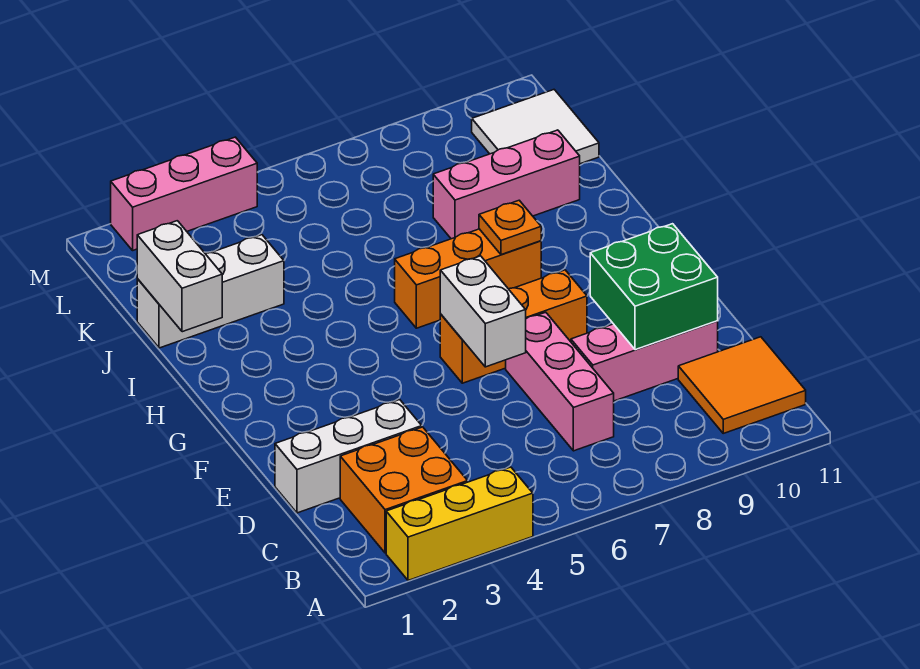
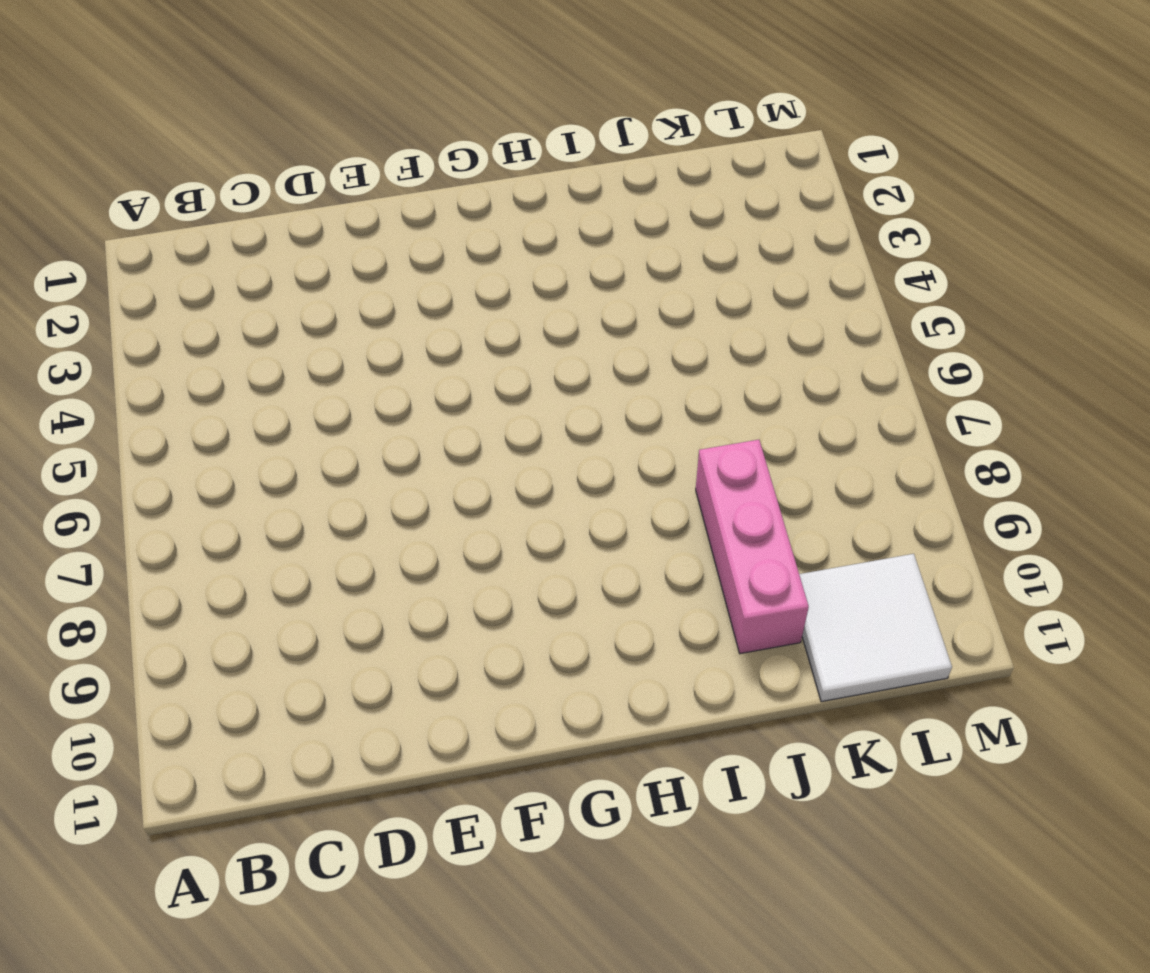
none -> yellow brick A2:A4 level 1
none -> orange brick B2:C3 level 1
none -> orange tile B10:C11 level 1

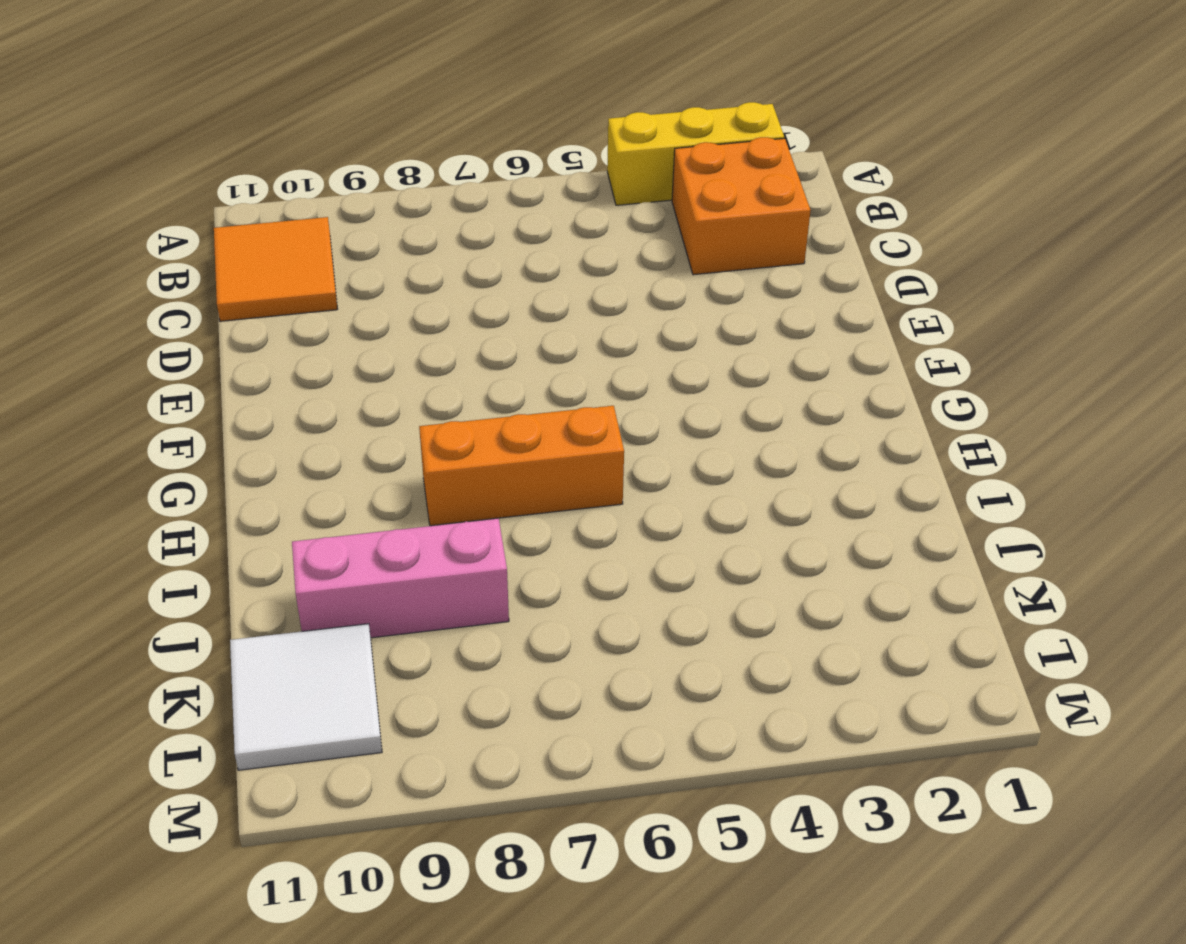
none -> pink brick C7:E7 level 1
none -> white brick D1:D3 level 1
none -> pink brick D8:D10 level 1

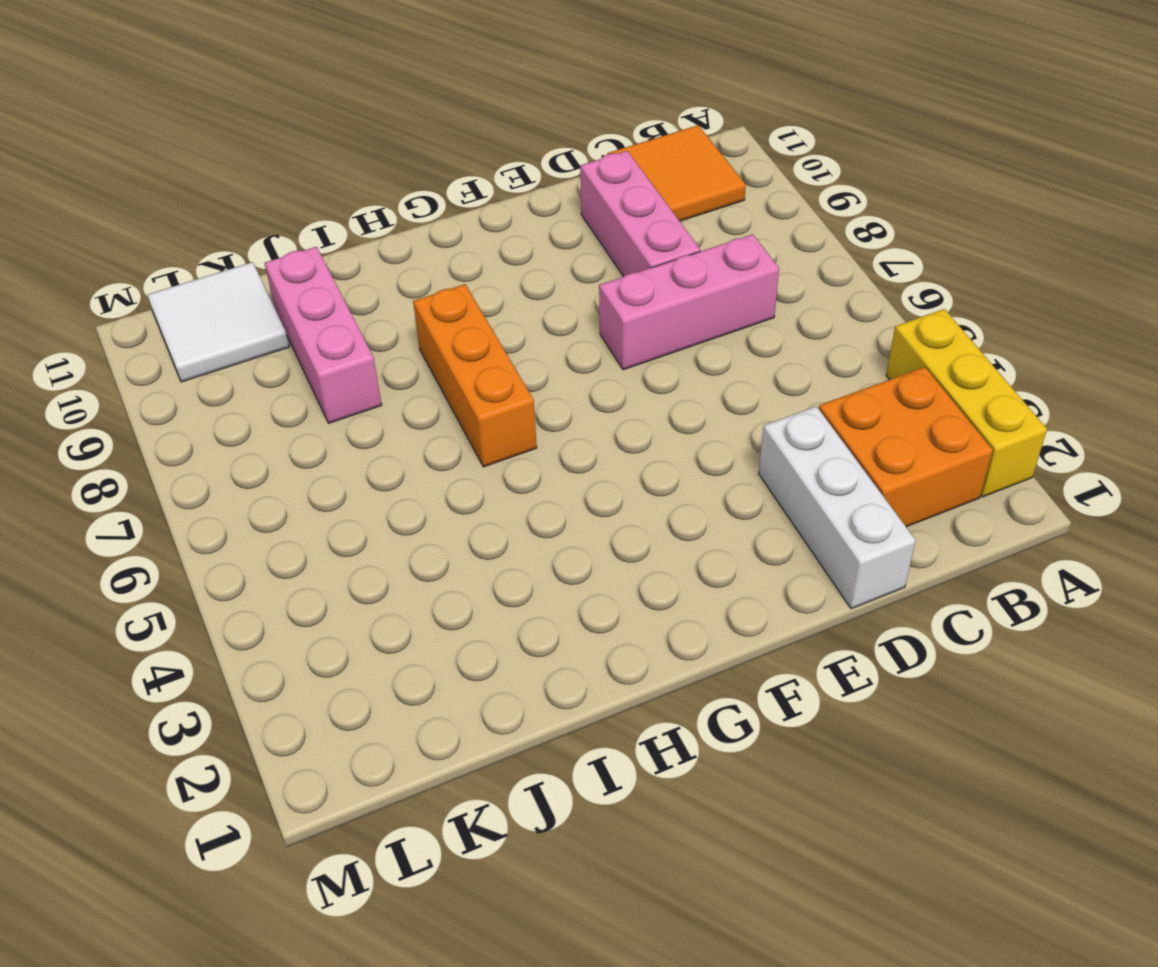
none -> orange brick F6:F8 level 1
none -> white brick J1:J3 level 1
none -> pink brick M2:M4 level 1

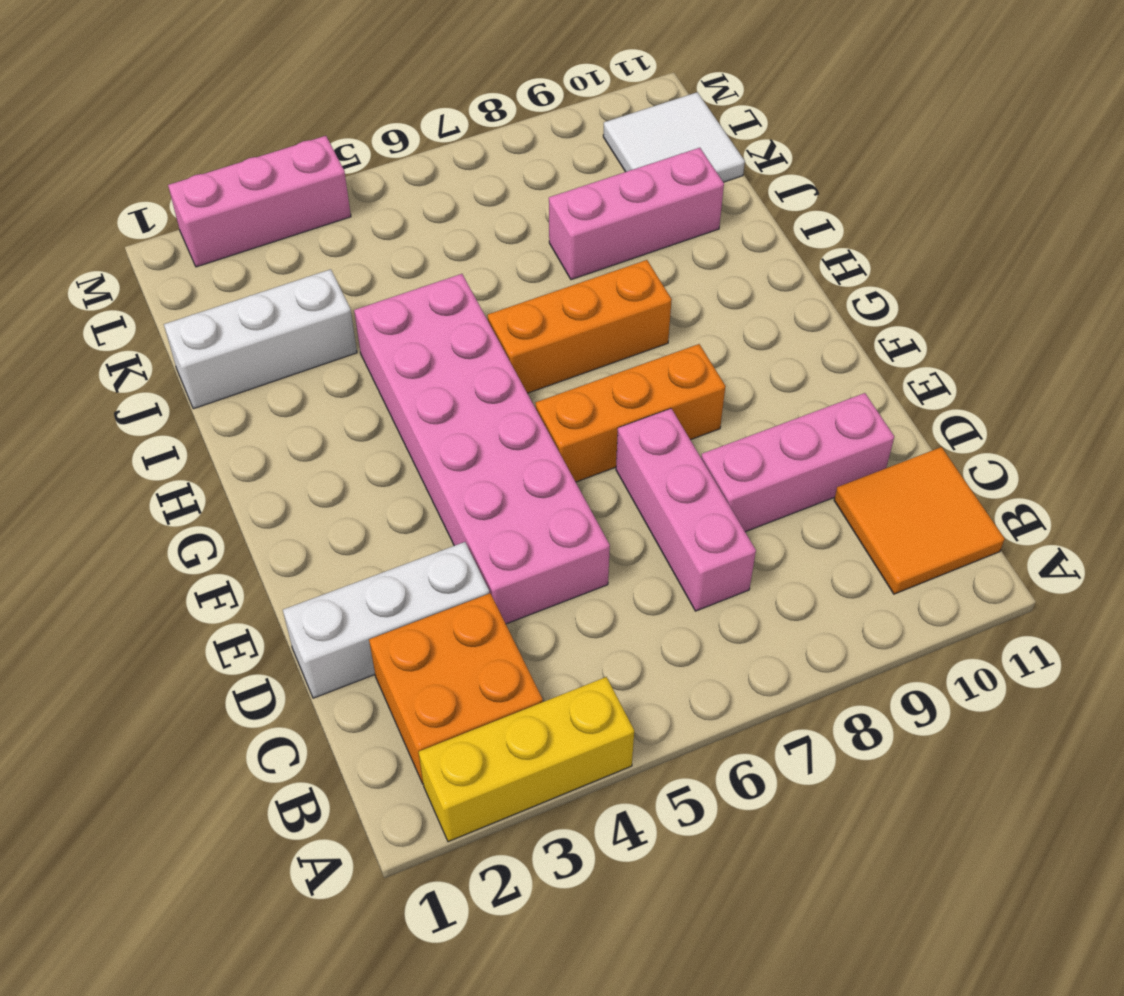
pink brick D4:I5 level 1 -> none
none -> green brick D9:E10 level 2
none -> white brick E6:F6 level 2
none -> orange plate H8 level 2

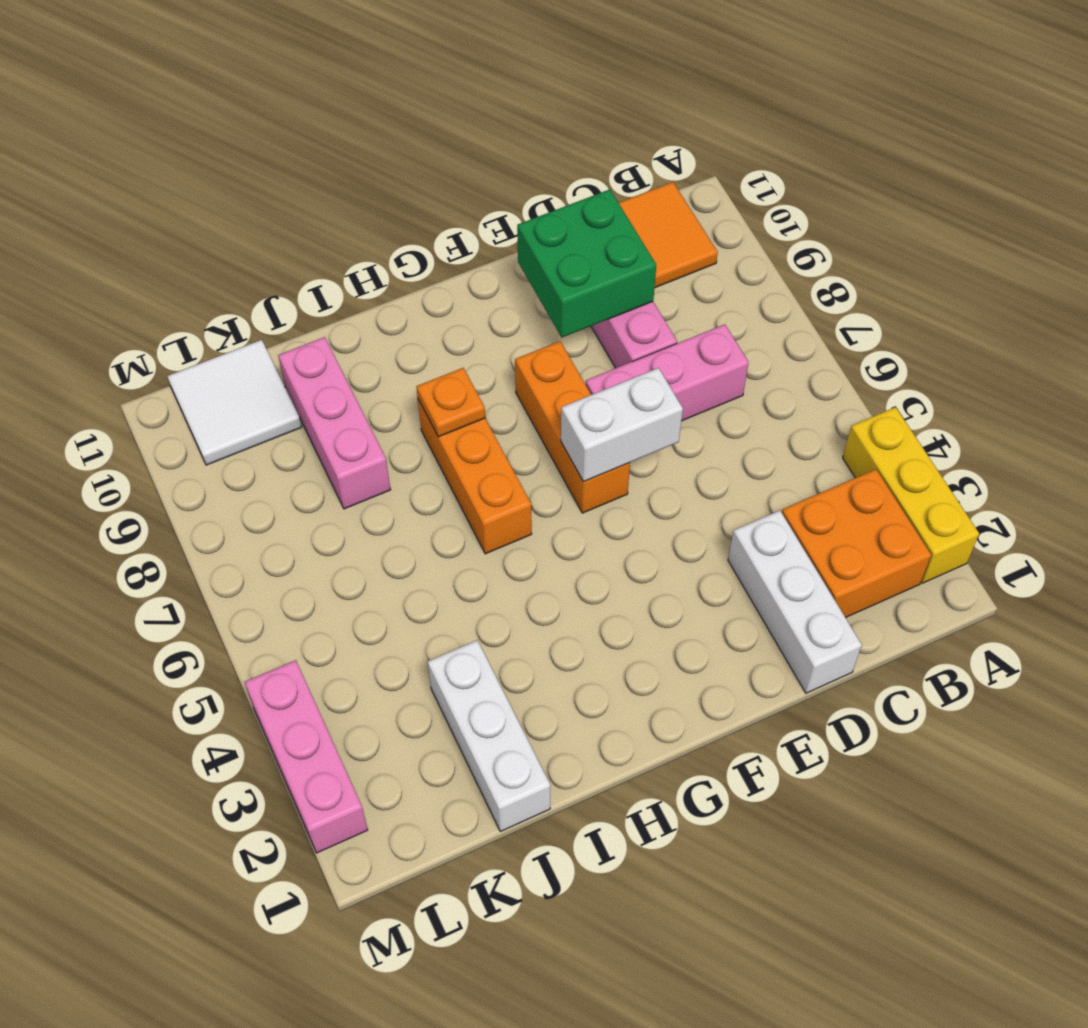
none -> white brick I1:J1 level 2

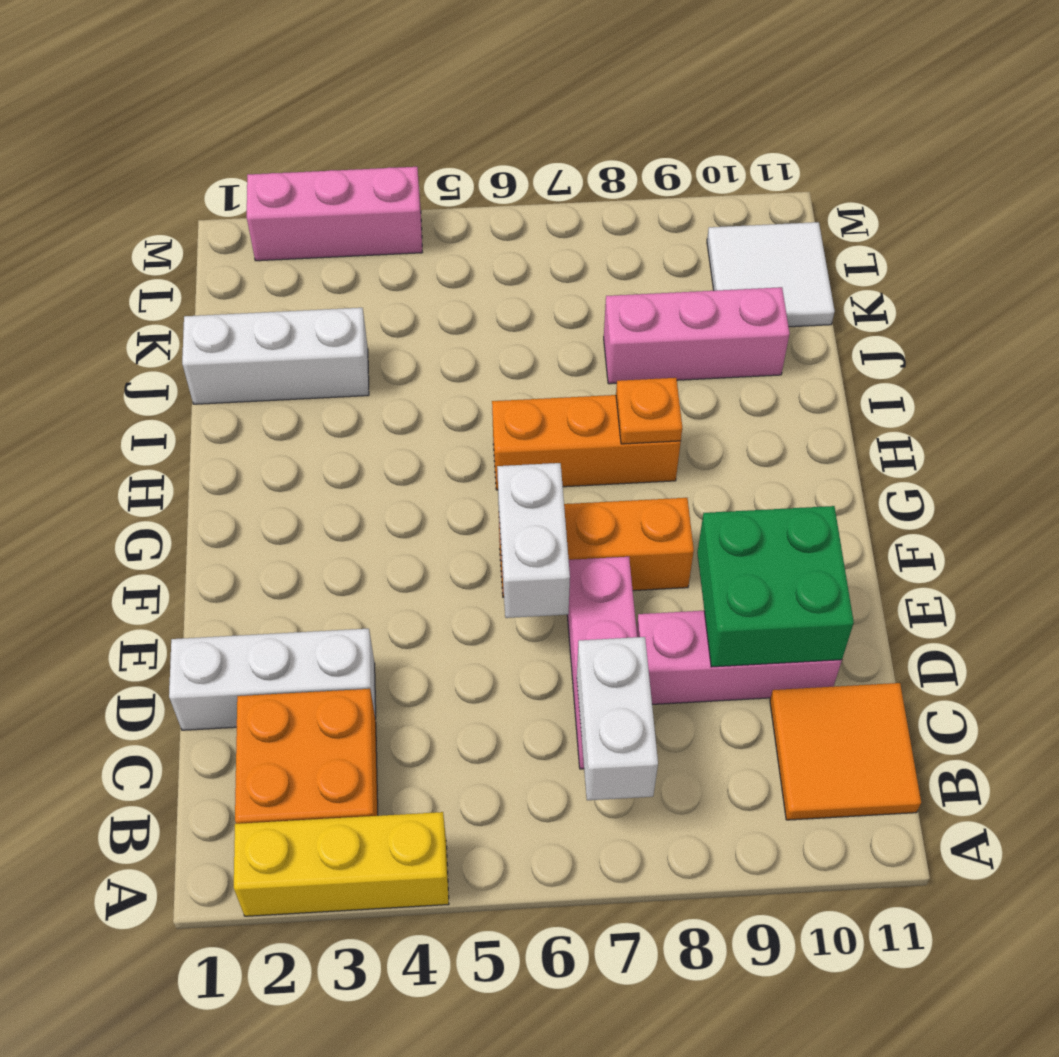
white brick B7:C7 level 2 -> white brick I1:J1 level 2

